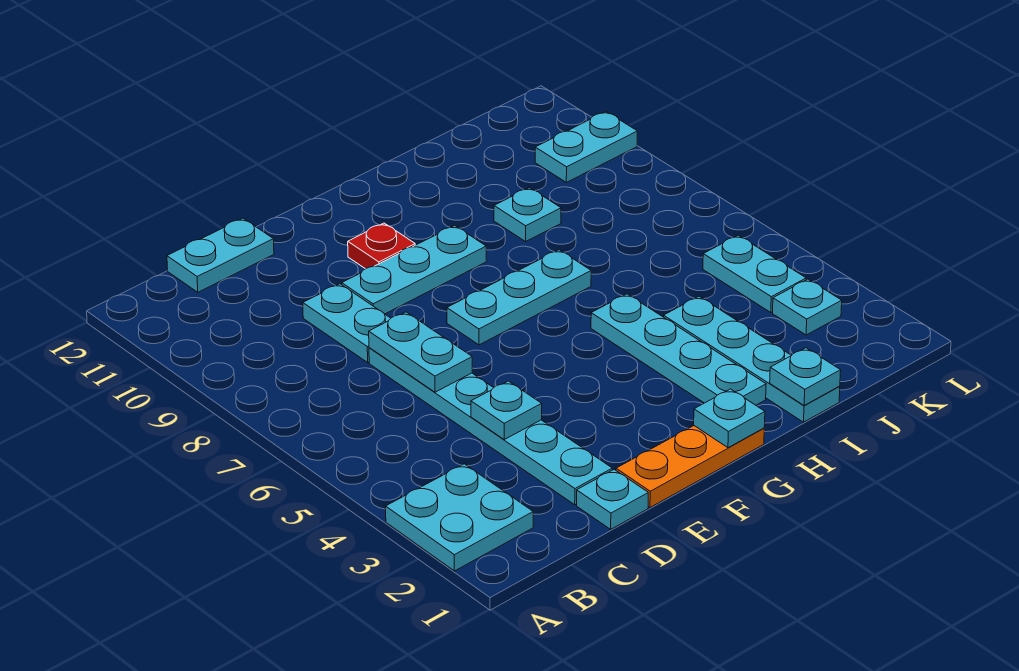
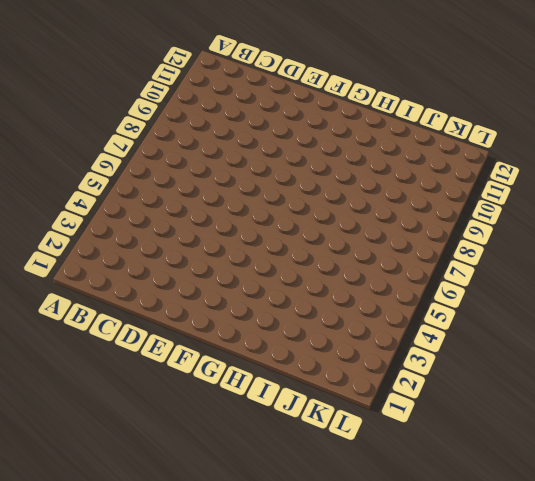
none -> cyan plate A2:B3 level 1
none -> cyan plate C12:D12 level 1
none -> cyan plate D1 level 1

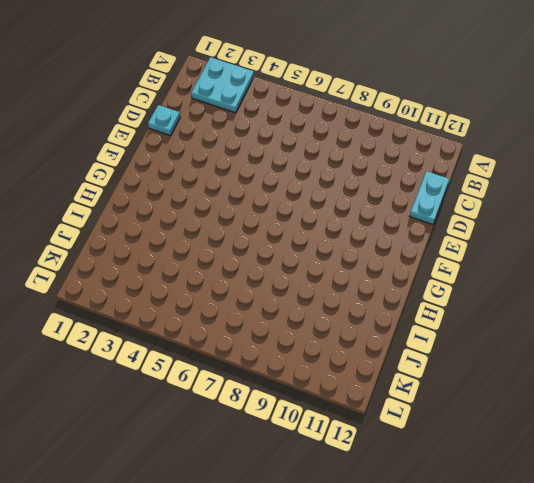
none -> cyan plate D2:D7 level 1
none -> cyan plate D8:D9 level 1
none -> orange plate E1:G1 level 1

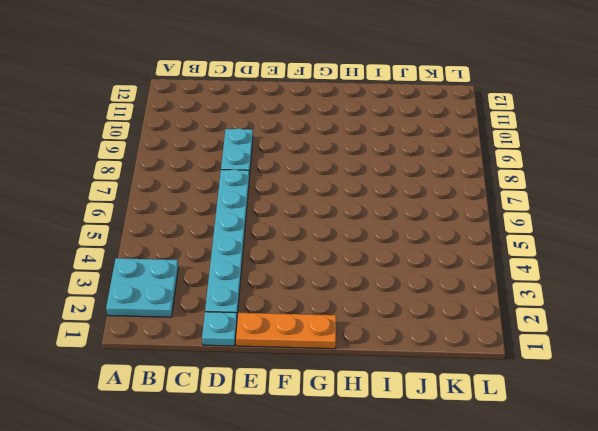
none -> cyan plate C12:D12 level 1
none -> cyan plate E9:G9 level 1
none -> cyan plate F7:H7 level 1

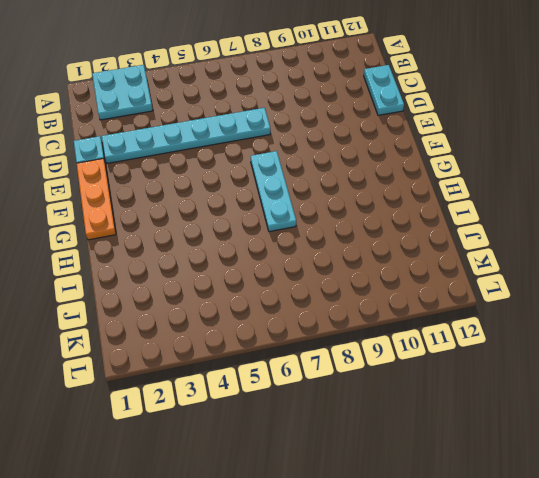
none -> cyan plate D8:D9 level 1
none -> cyan plate E9:G9 level 1
none -> red plate F10 level 1

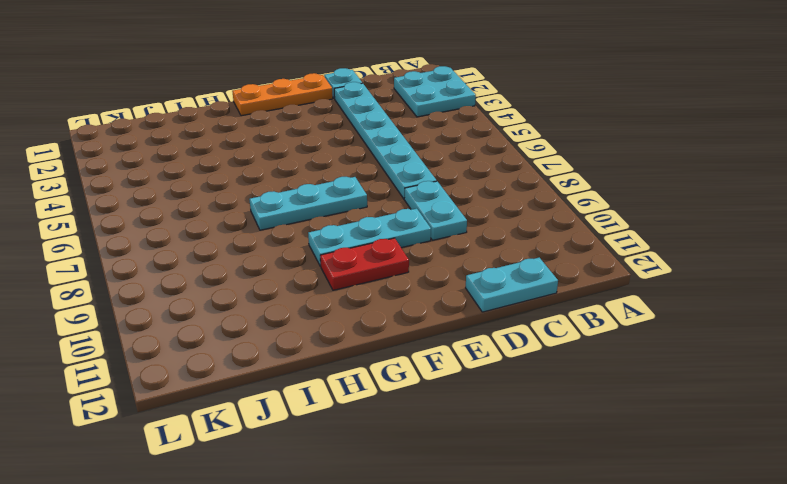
red plate F10:G10 level 1 -> red plate F10 level 1
none -> cyan plate H2:H5 level 1
none -> cyan plate I1:I4 level 1
none -> cyan plate I9 level 1

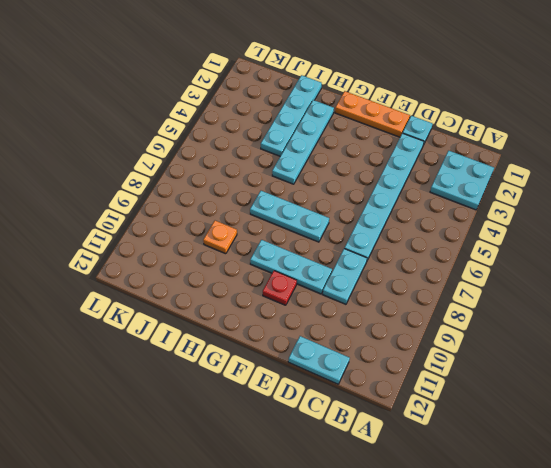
orange plate I9 level 1 -> cyan plate I9 level 1
none -> cyan plate K3 level 1
none -> cyan plate K4:K5 level 1
none -> cyan plate K10:L10 level 1

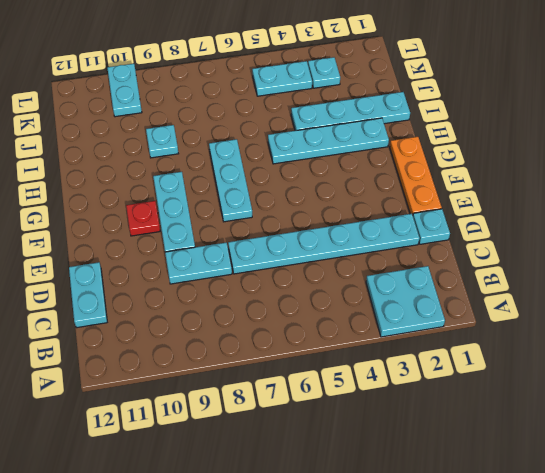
none -> cyan plate D4 level 2
none -> cyan plate D6:D7 level 2
none -> cyan plate G1 level 2

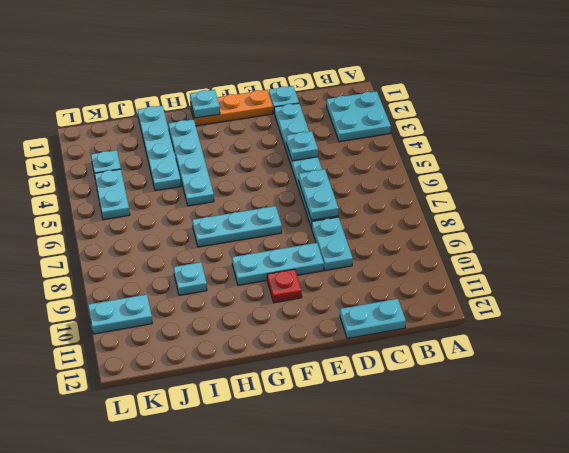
none -> cyan plate I1 level 2

